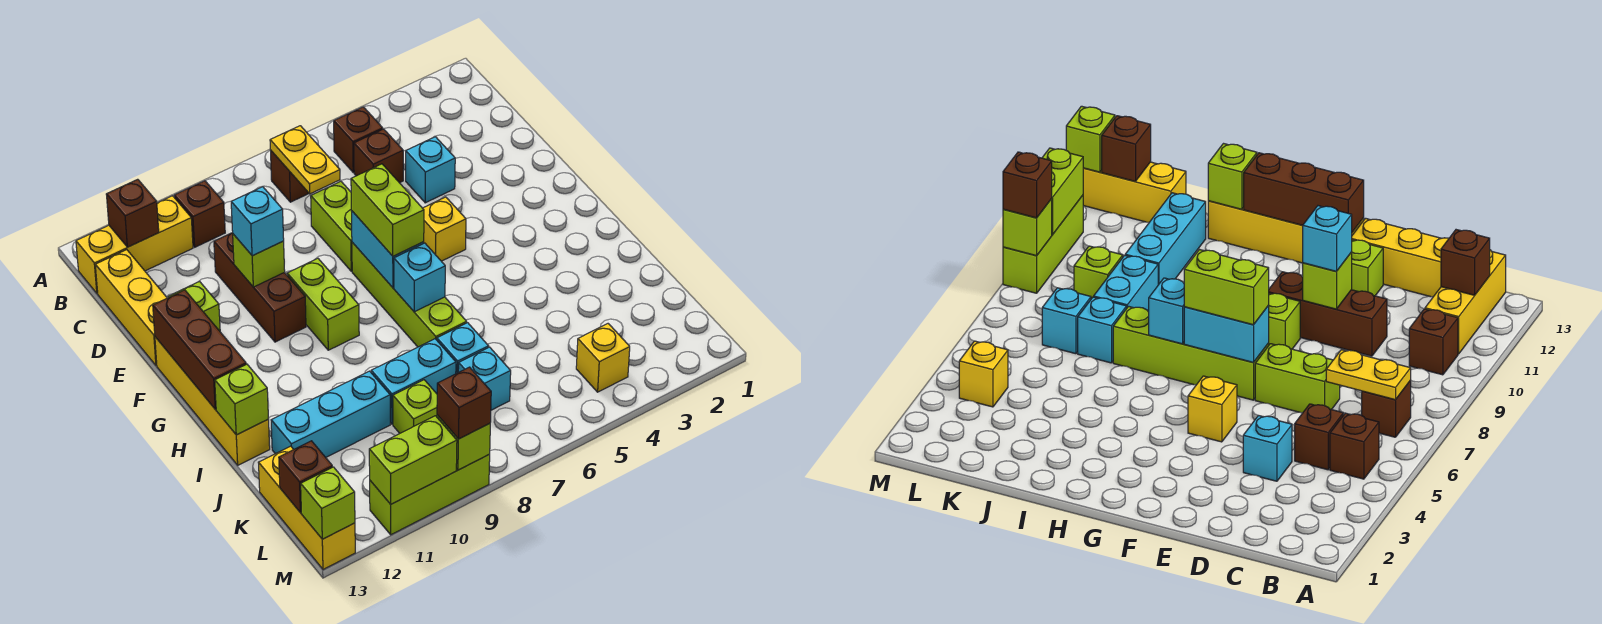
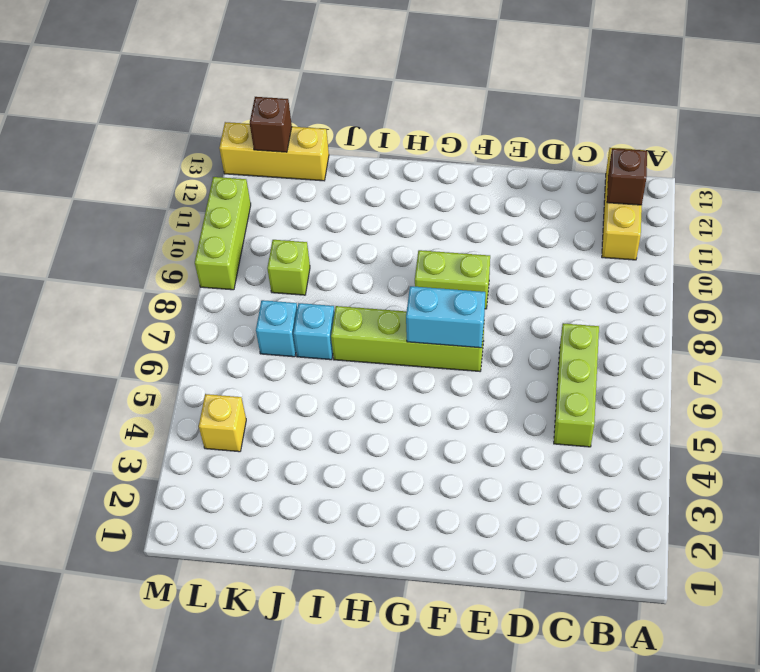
lime brick C5:C7 level 1 -> brown brick C5 level 1
none -> brown brick B5 level 1
none -> brown brick B7 level 1
none -> brown brick B10 level 1
none -> yellow brick C13:E13 level 1

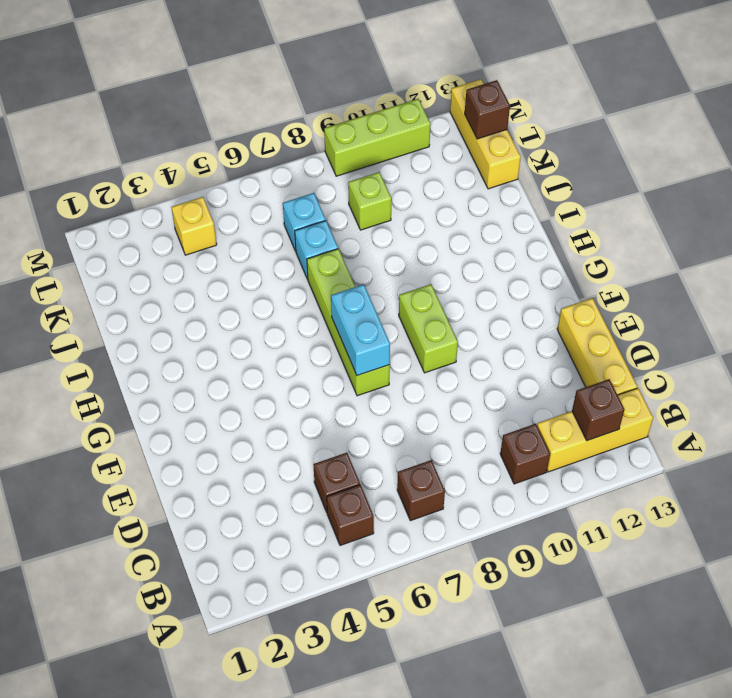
none -> cyan brick D4 level 1
none -> lime brick D7:E7 level 1
none -> brown brick D10:F10 level 1
none -> lime brick E12 level 1

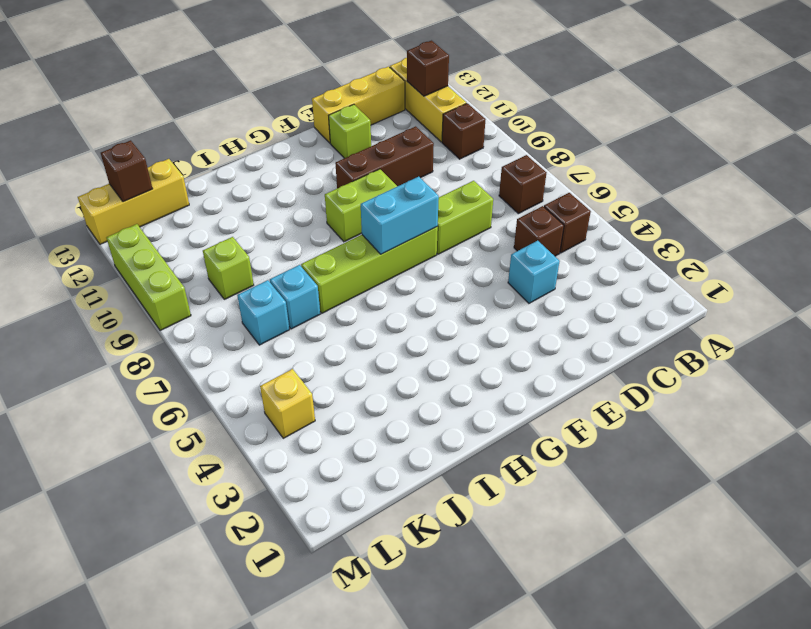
none -> yellow brick F5 level 1
none -> yellow brick F13:I13 level 1
none -> cyan brick J8:J9 level 1
none -> cyan brick J10:J12 level 1

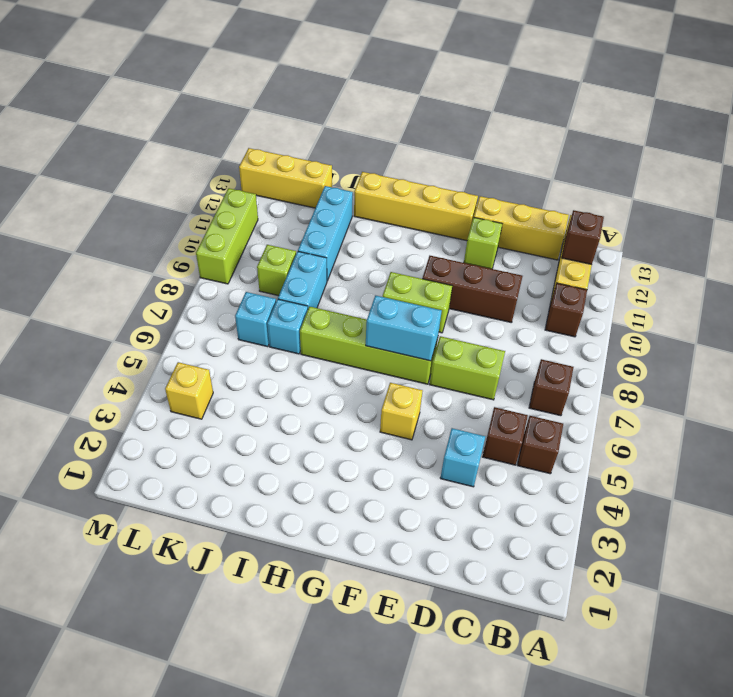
none -> yellow plate B7:C7 level 2
none -> lime brick E10 level 2
none -> brown brick F13:H13 level 2
none -> cyan brick H7 level 2

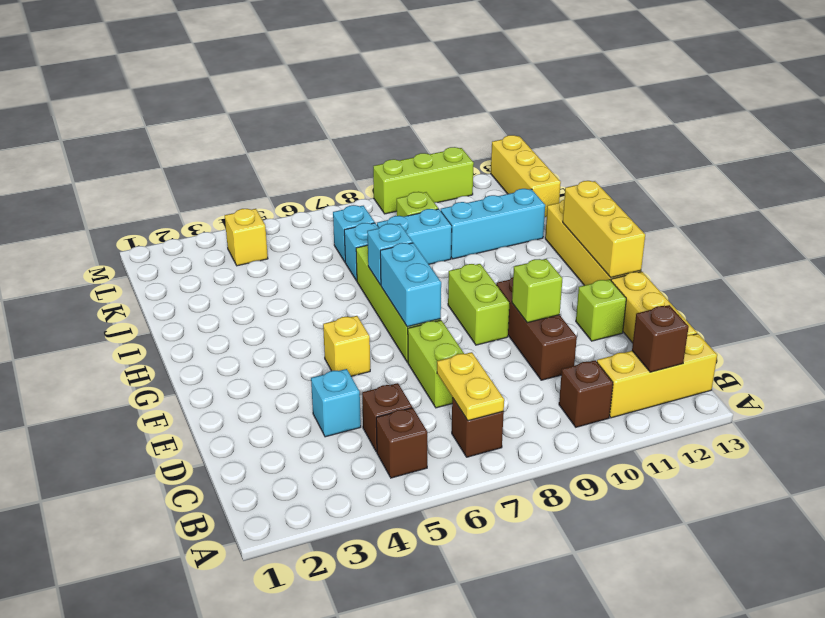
yellow brick F13:H13 level 2 -> brown brick F13:H13 level 2
none -> lime brick I13 level 2
none -> brown brick L13 level 2
none -> lime brick M9 level 2
none -> lime brick M10:M11 level 2

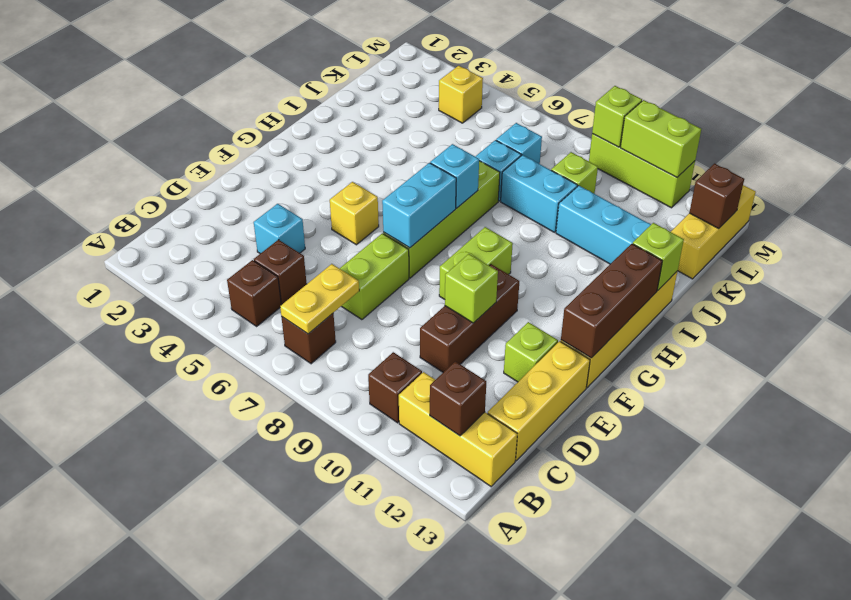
none -> lime brick M13 level 2
none -> cyan brick E10 level 3
none -> lime brick F7:G7 level 3
none -> brown brick M9 level 3

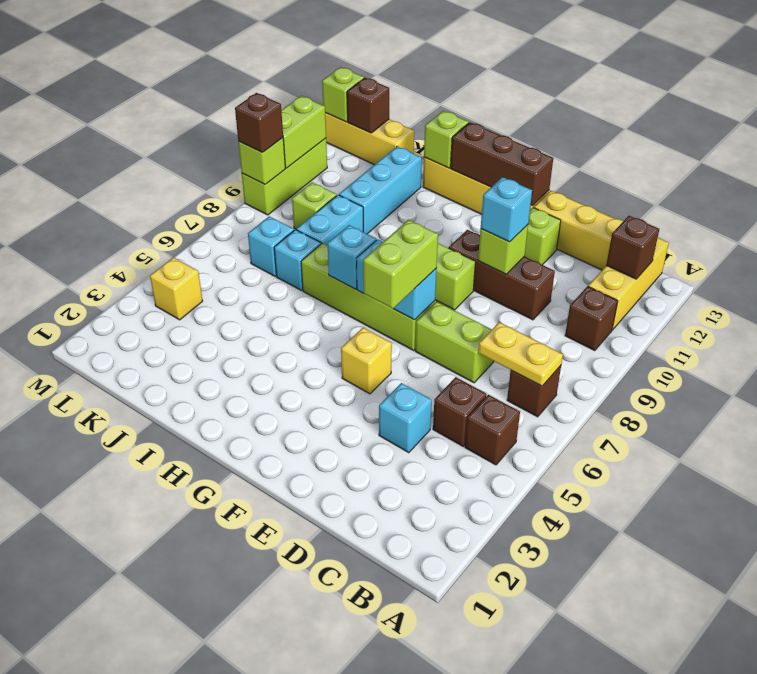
lime brick F6:F7 level 3 -> lime brick F7:G7 level 3

